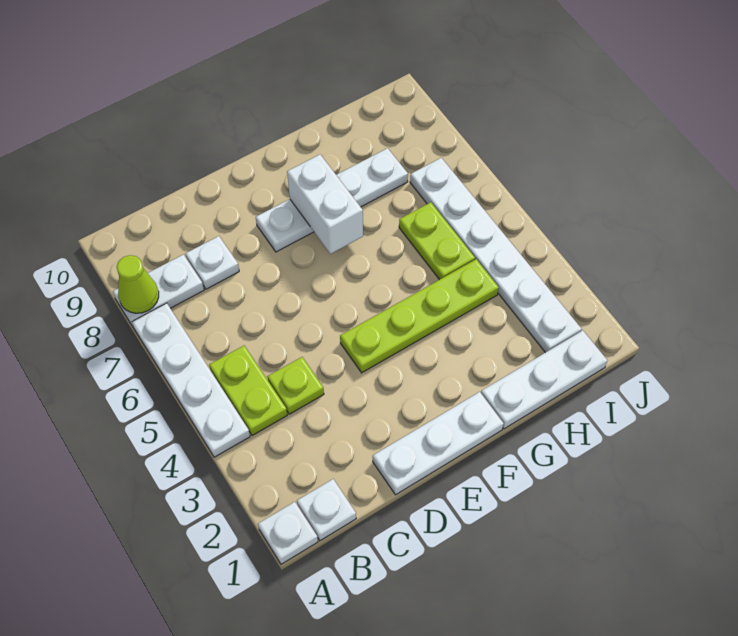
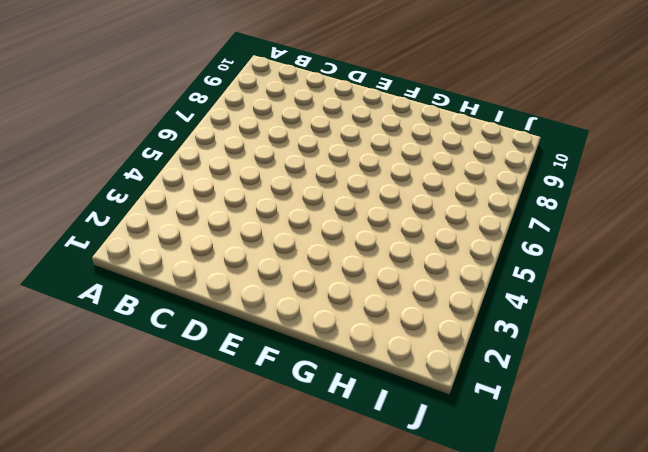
none -> white plate A1 level 1
none -> white plate A4:A7 level 1
none -> white plate A8:B8 level 1

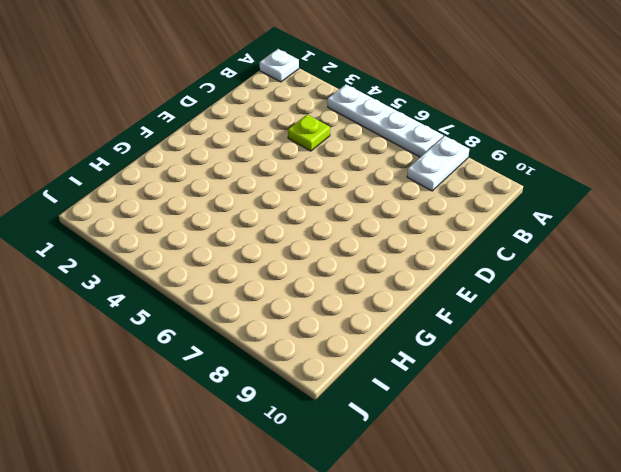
none -> white plate B1 level 1
none -> lime plate B4:B5 level 1
none -> white plate C8 level 1

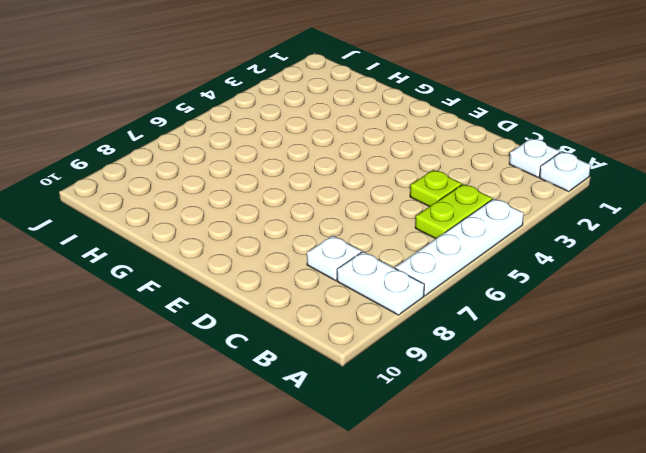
none -> white plate D1:F1 level 1
none -> lime plate E4:H4 level 1
none -> white plate E8:H8 level 1

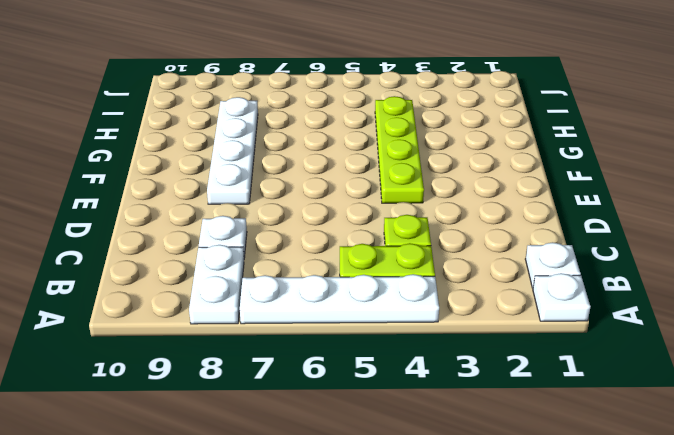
none -> white plate D1:F1 level 1
none -> white plate G1:I1 level 1
none -> lime plate H5:H6 level 1

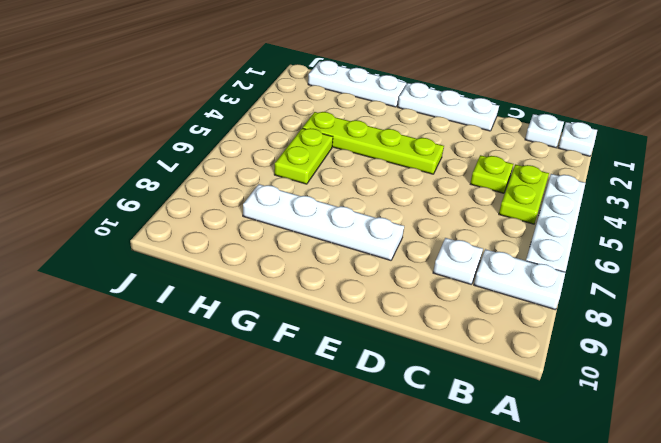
none -> white plate I2:I7 level 1
none -> lime cone A8 level 2
none -> white brick F7:F8 level 2

